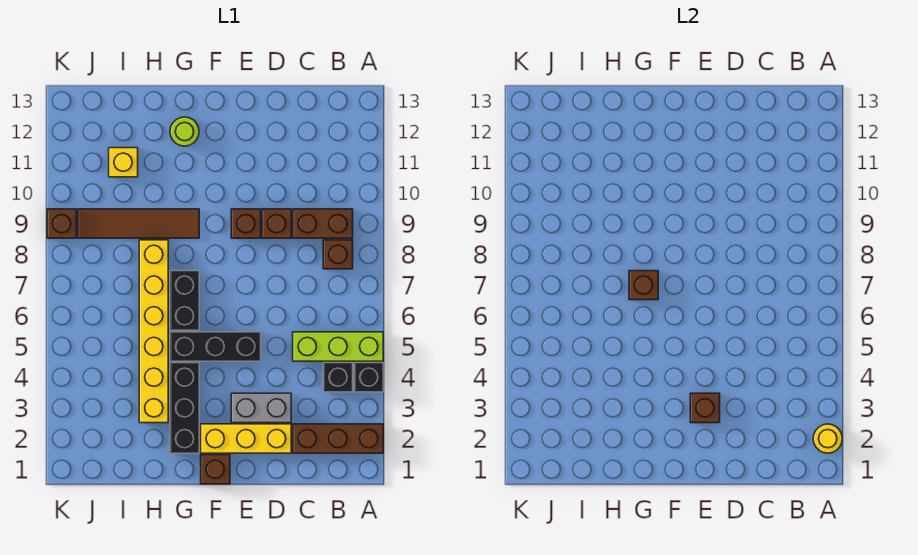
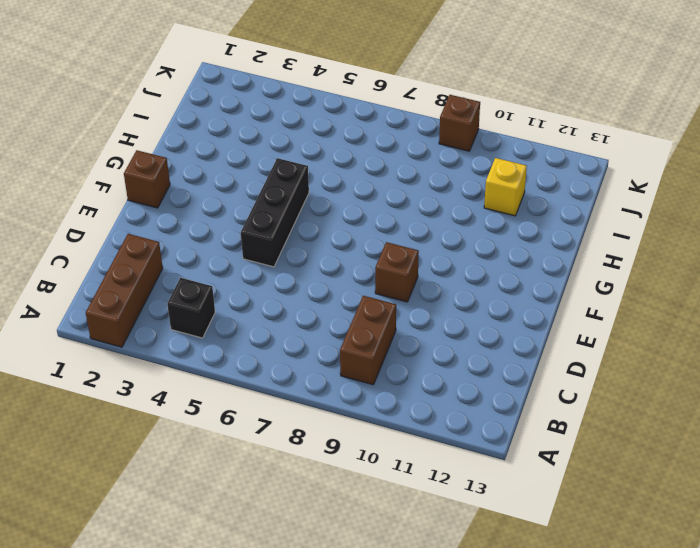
none -> black brick A4 level 1
none -> lime brick A5:C5 level 1
none -> brown brick B8 level 1

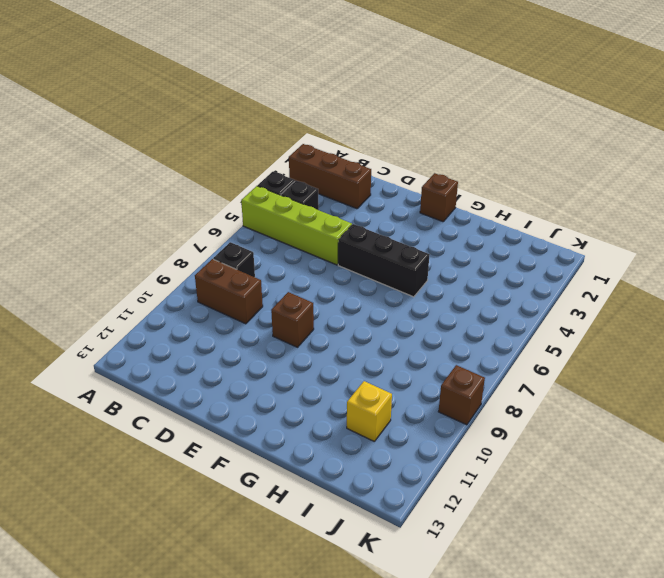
lime brick A5:D5 level 1 -> lime brick A5:C5 level 1
black brick B8 level 1 -> brown brick B8 level 1
none -> yellow brick D2:F2 level 1
none -> grey brick D3:E3 level 1
none -> brown brick D9 level 1

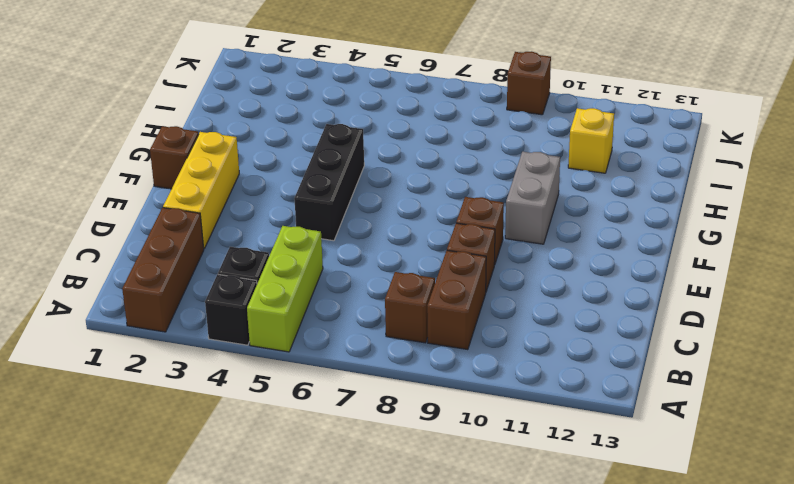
grey brick F10:G10 level 1 -> grey brick D3:E3 level 1
none -> black brick G2:G4 level 1
none -> black brick G6:G7 level 1
none -> brown tile G9:J9 level 1

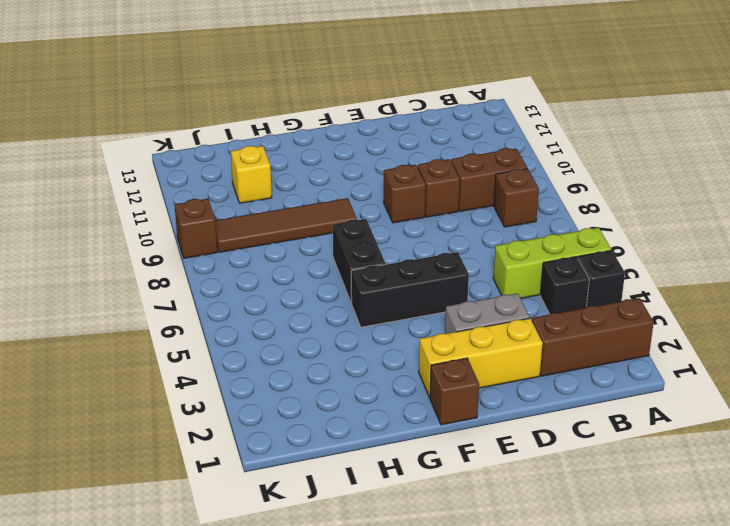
none -> black brick G2:G4 level 1
none -> lime round brick G12 level 1
none -> yellow brick H3:H8 level 1

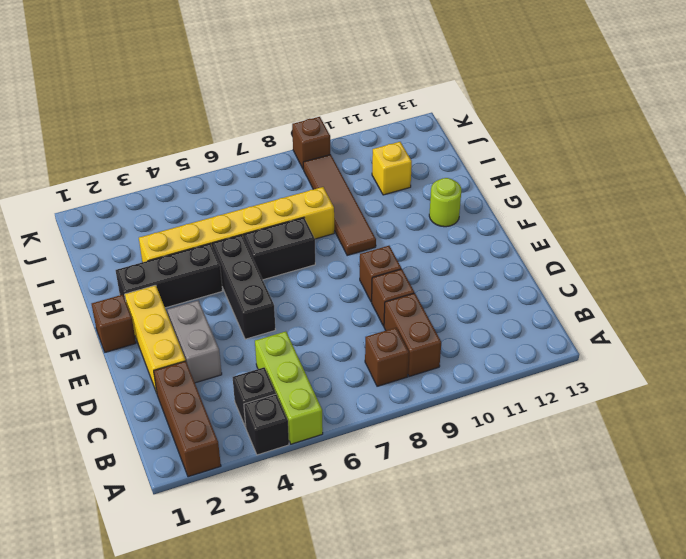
none -> yellow round brick A2 level 2
none -> brown brick E3 level 2
none -> brown brick G7 level 2

